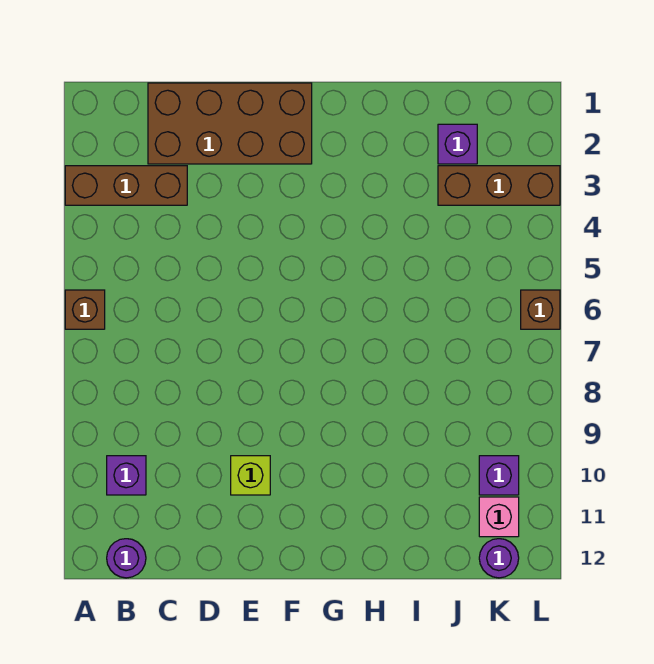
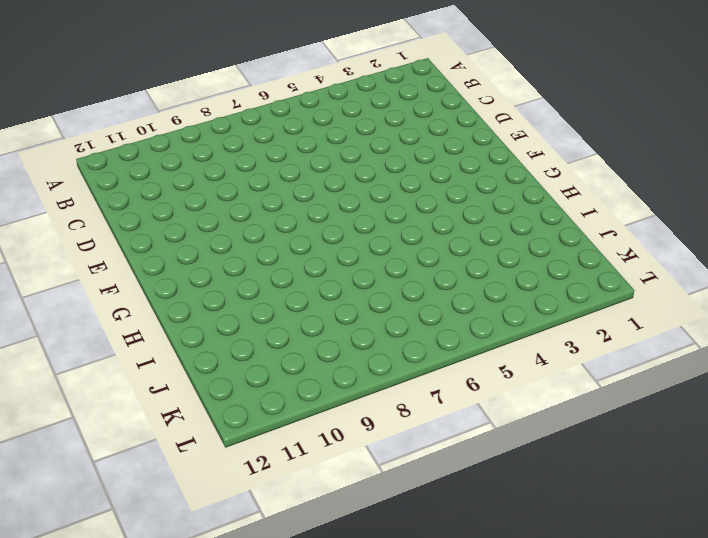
none -> brown brick A3:C3 level 1
none -> brown brick A6 level 1
none -> purple brick B10 level 1

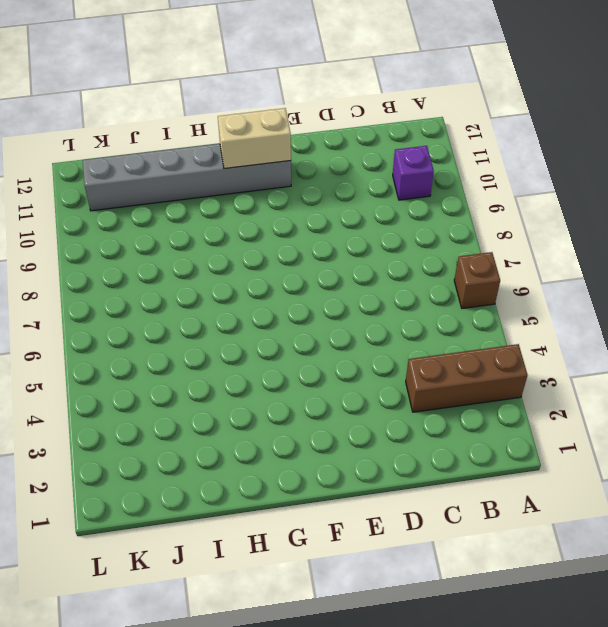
grey brick F11:K11 level 1 -> pink brick K11 level 1
tan brick F11:G11 level 2 -> none
none -> purple round brick B12 level 1
none -> brown brick C1:F2 level 1
none -> lime brick E10 level 1

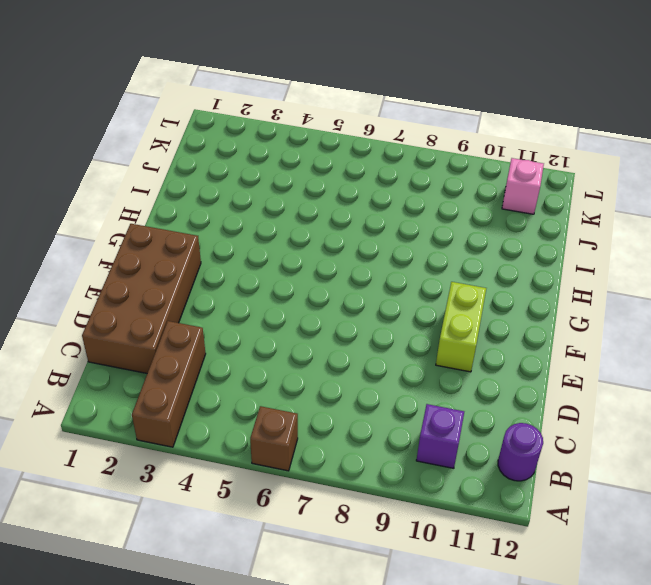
lime brick E10:F10 level 1 -> lime brick E10 level 1
none -> purple brick J2 level 1
none -> brown brick J3:L3 level 1
none -> purple brick K10 level 1

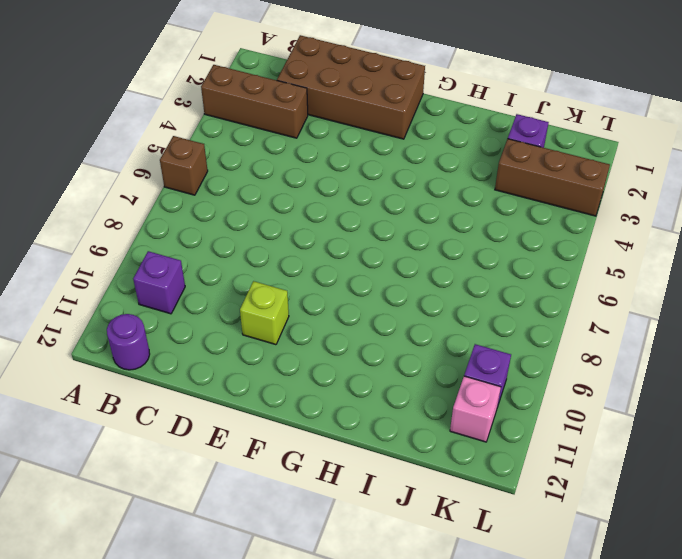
none -> purple round brick K12 level 1
none -> brown brick L6 level 1

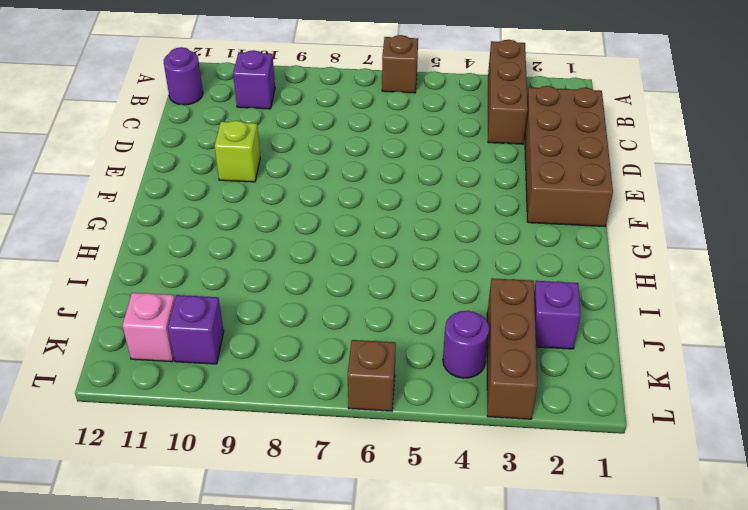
purple round brick K4 level 1 -> purple round brick K12 level 1

